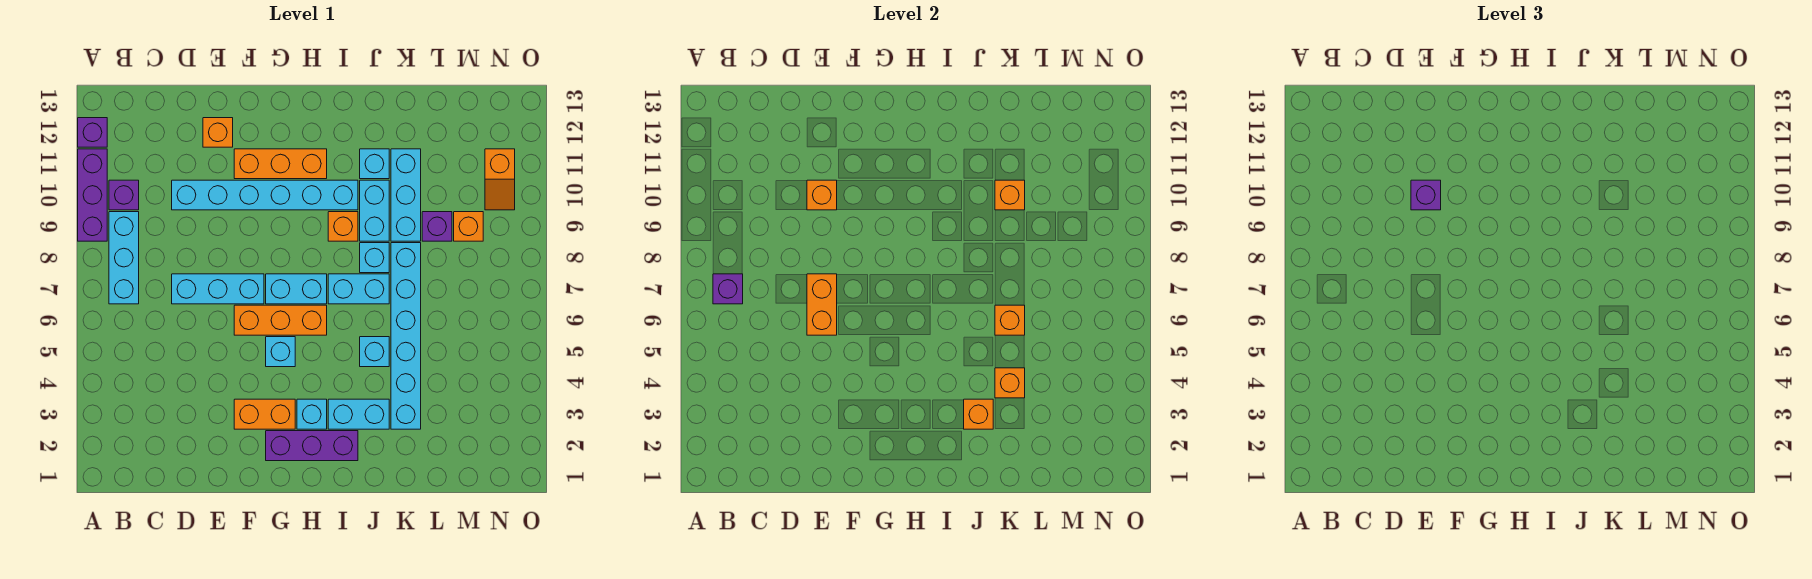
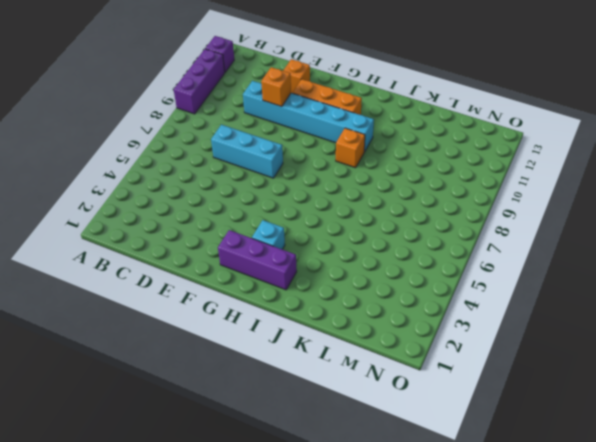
none -> cyan brick B7:B9 level 1
none -> purple brick B10 level 1
none -> orange brick F3:G3 level 1
none -> orange brick F6:H6 level 1

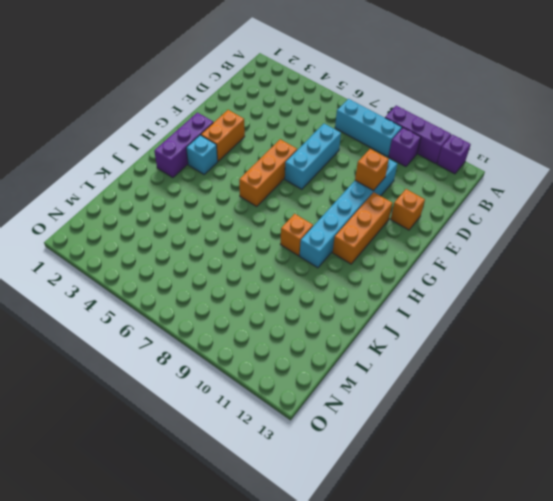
none -> cyan brick G5 level 1
none -> cyan brick G7:H7 level 1
none -> cyan brick I3:J3 level 1
none -> cyan brick I7:J7 level 1

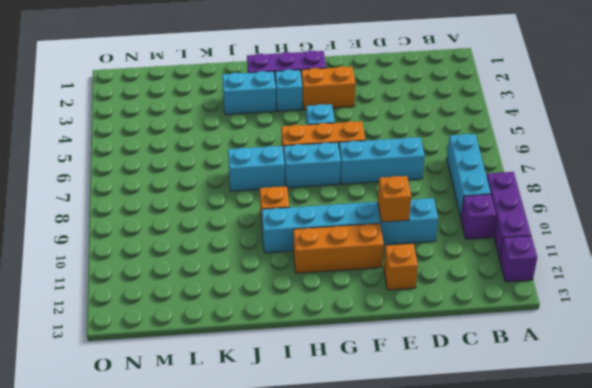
none -> cyan brick J5 level 1
none -> cyan brick J8 level 1
none -> cyan brick J9:J10 level 1
none -> cyan brick J11 level 1

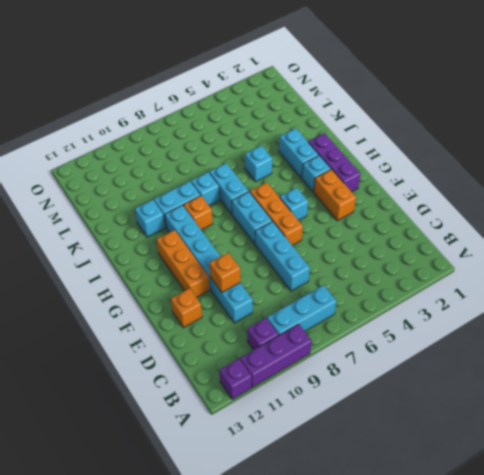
none -> cyan brick K3:K8 level 1
none -> cyan brick K9:K11 level 1
none -> purple brick L9 level 1
none -> orange brick M9 level 1

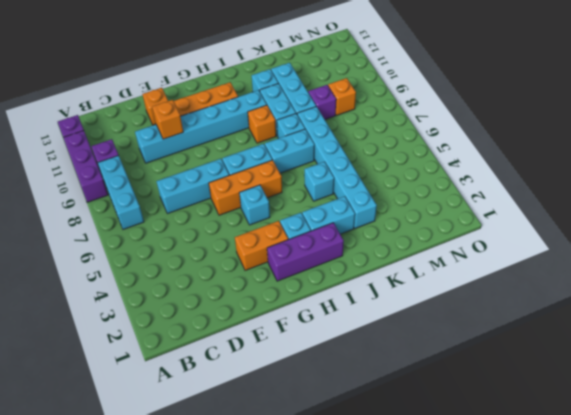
none -> orange slope N10:N11 level 1 top 11
none -> purple brick B7 level 2
none -> orange brick E6:E7 level 2
none -> orange brick J3 level 2

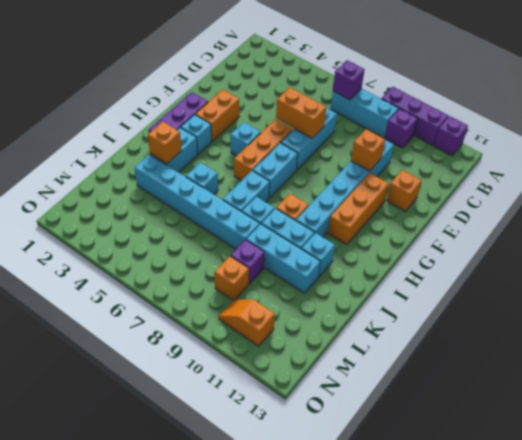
none -> orange brick K4 level 2
none -> orange brick K6 level 2
none -> orange brick K10 level 2
none -> purple brick E10 level 3

